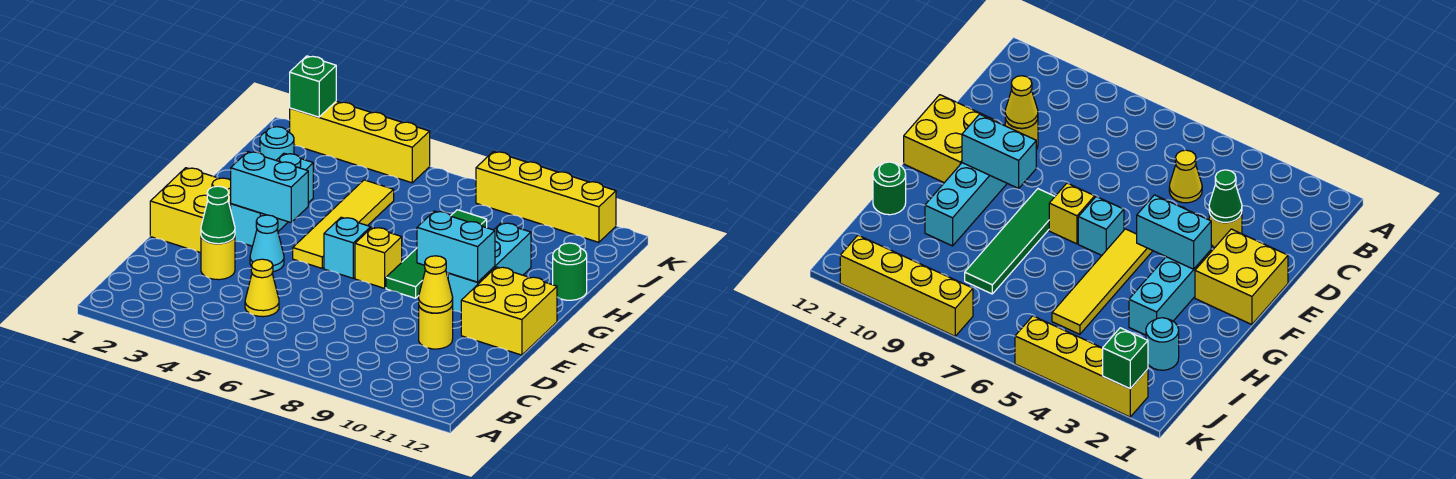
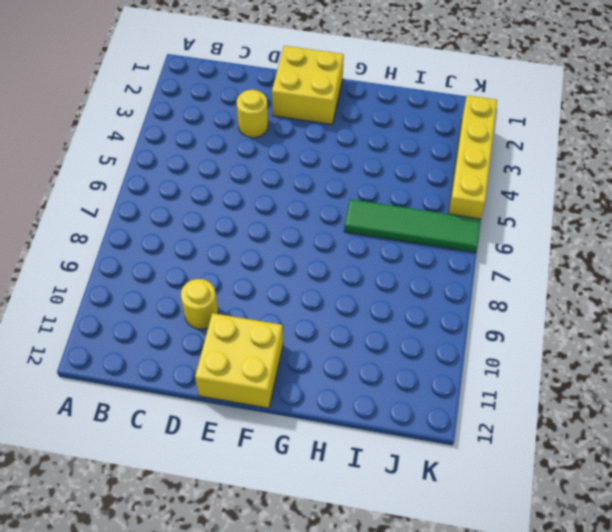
green tile H6:K6 level 1 -> green tile F8:I8 level 1
none -> yellow cone C5 level 1
none -> cyan cone E4 level 1
none -> cyan brick F3:H3 level 1

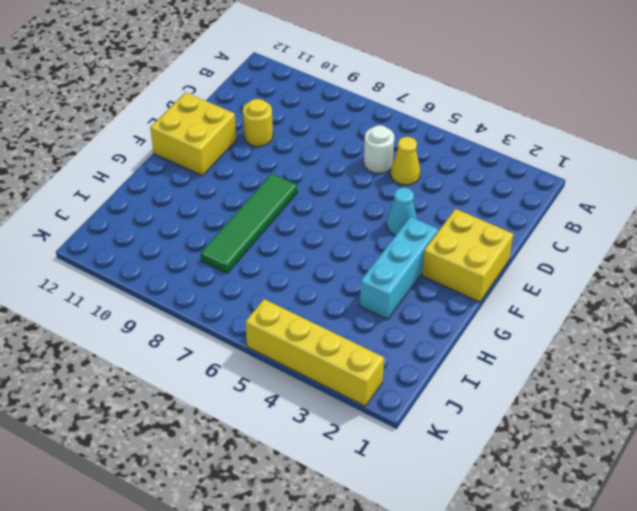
white round brick C6 level 1 -> none
none -> yellow round brick D3 level 1
none -> yellow tile F5:I5 level 1
none -> cyan brick F6 level 1

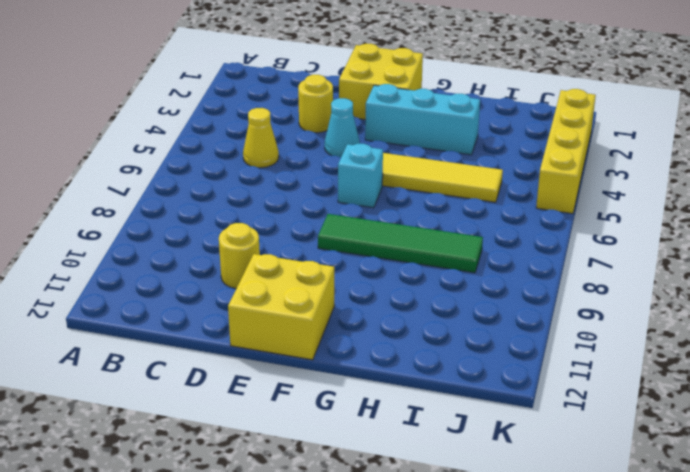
none -> yellow brick F7 level 1
none -> cyan brick F10:H10 level 1
none -> green round brick H12 level 1

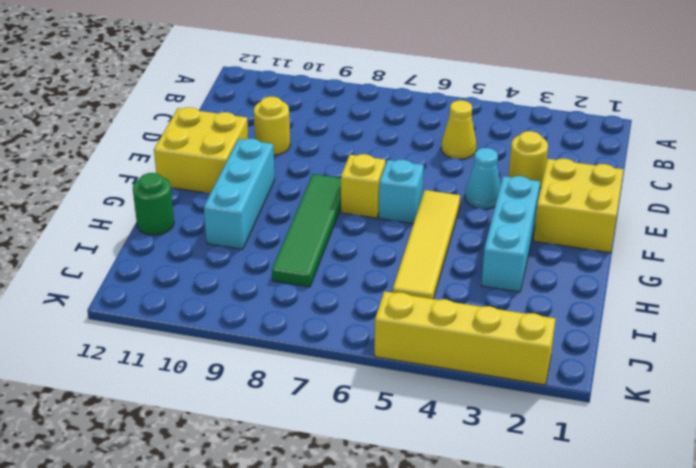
none -> cyan round brick I2 level 1
none -> yellow brick K8:K11 level 1
none -> green cone D3 level 2

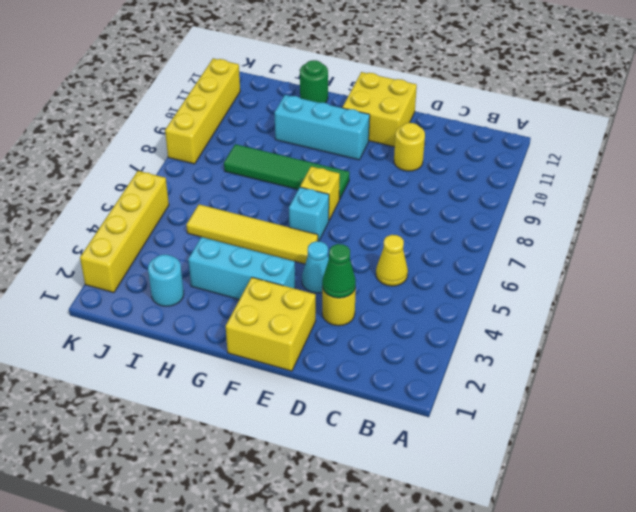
none -> yellow cone D10 level 2
none -> cyan brick F3:F4 level 2
none -> cyan brick F9:F10 level 2

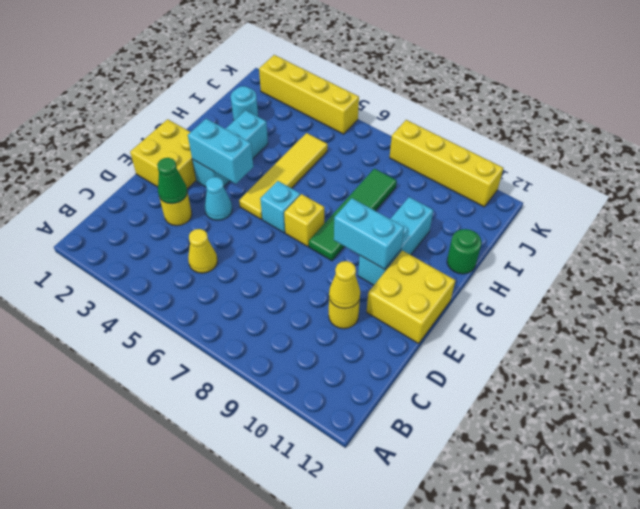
none -> green brick K2 level 2

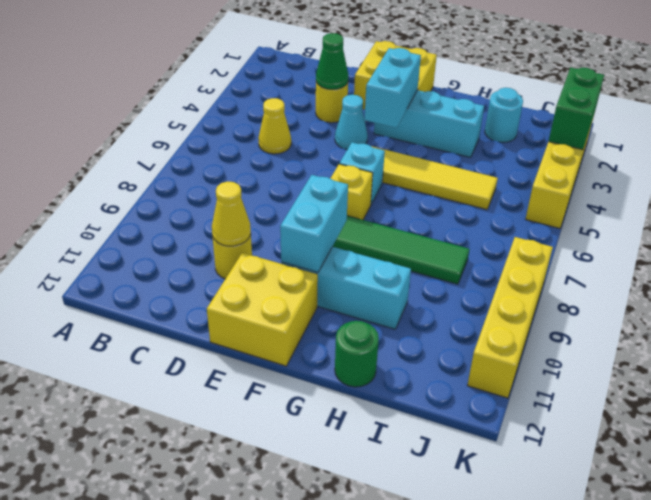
green brick K2:K3 level 2 -> green brick K2 level 2

